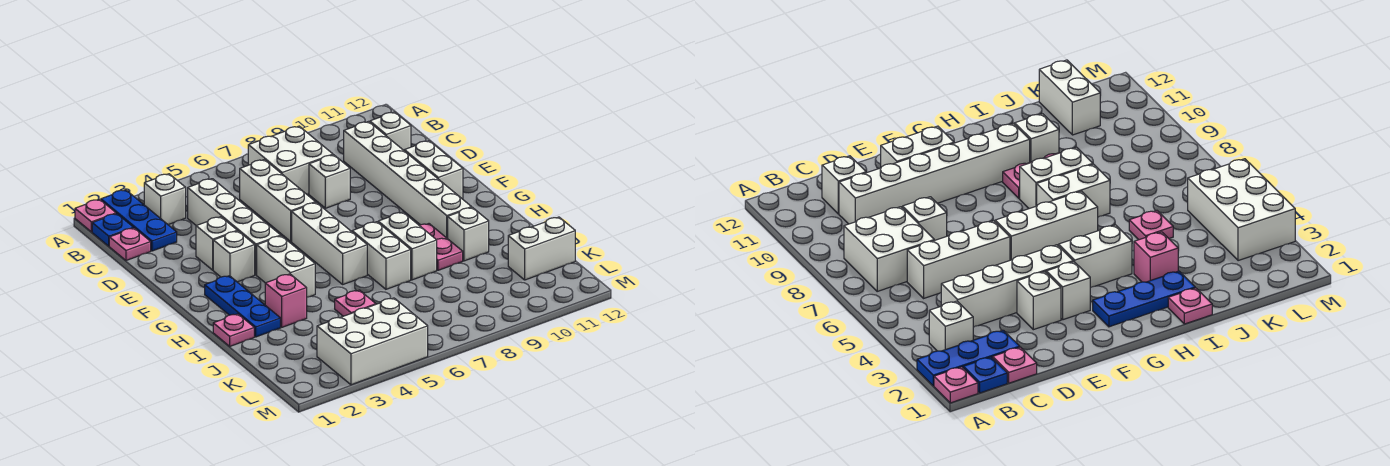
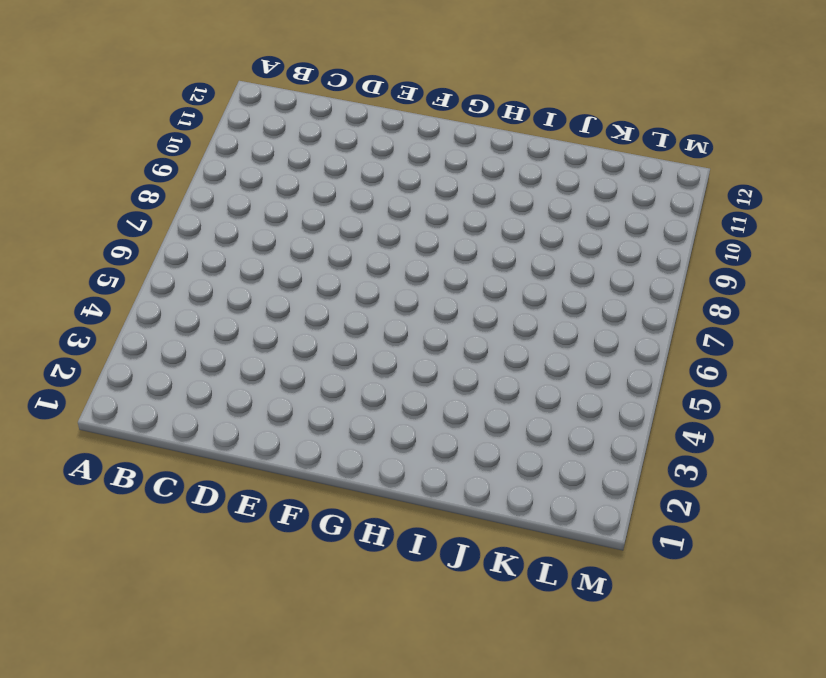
none -> pink plate A1 level 1
none -> blue plate A2:C2 level 1
none -> blue plate B1 level 1

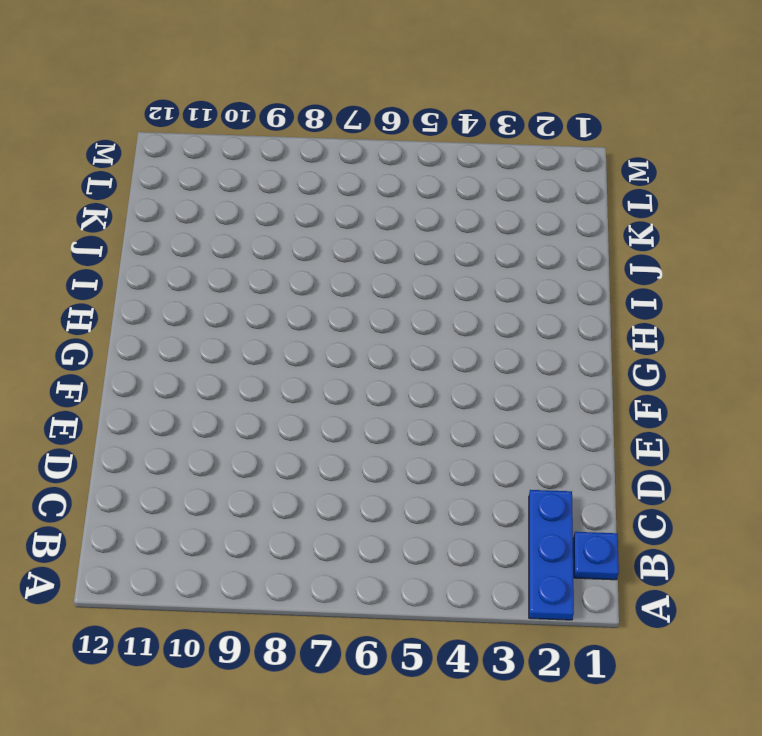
none -> pink plate A1 level 1
none -> white brick B3 level 1
none -> white brick B7:C8 level 1

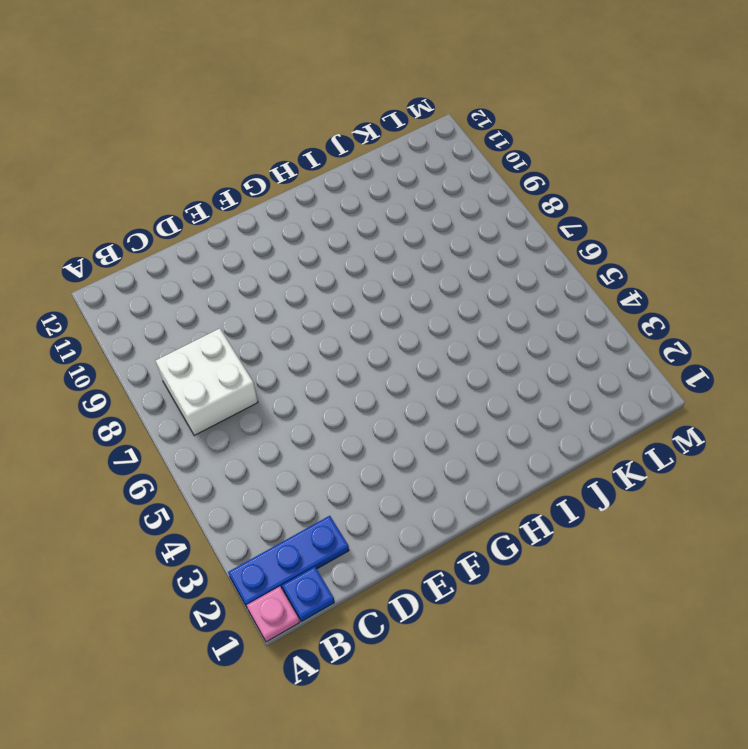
none -> white brick B3 level 1
none -> pink plate C1 level 1
none -> white brick C4:F4 level 1

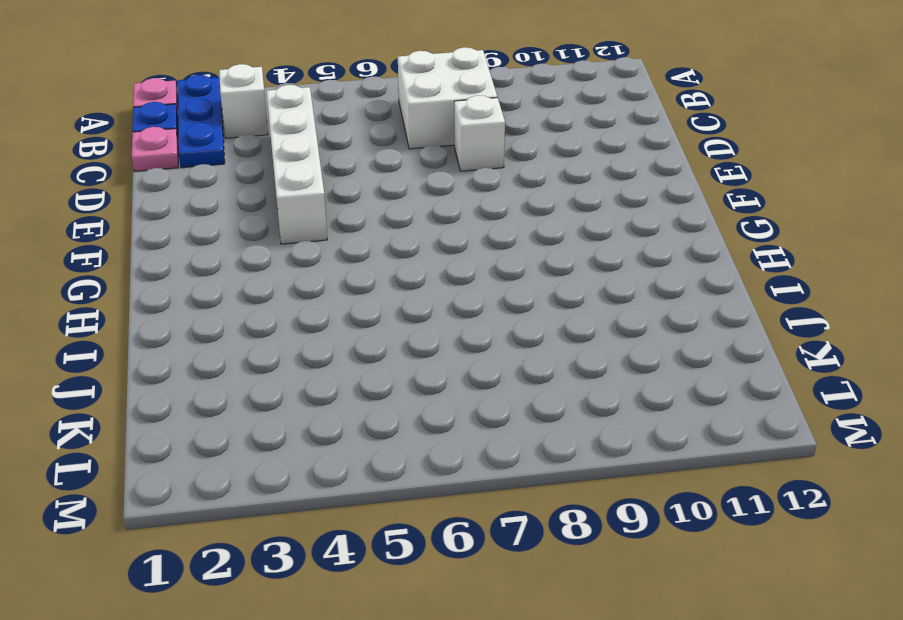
none -> white brick C6:E6 level 1
none -> white brick C10:H10 level 1
none -> white brick C11 level 1

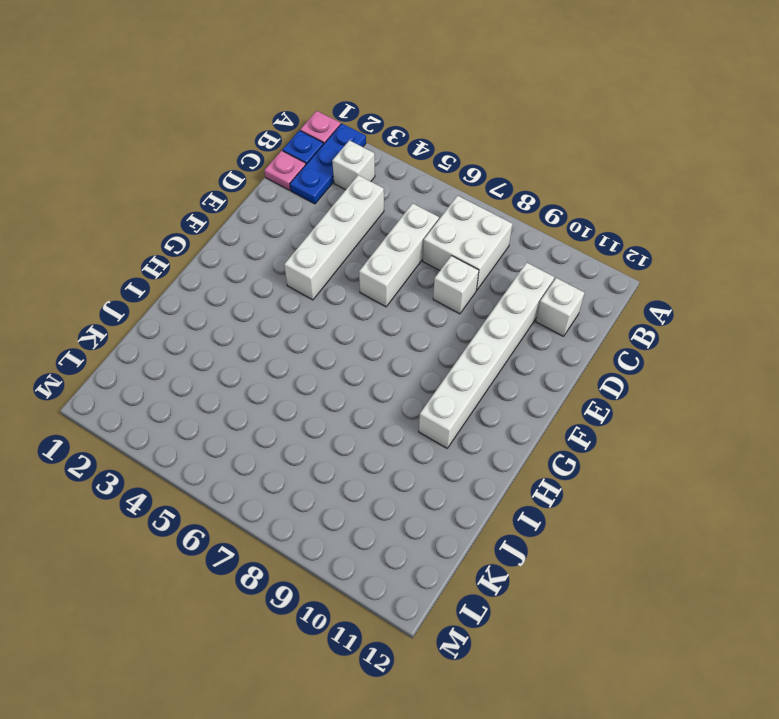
none -> white brick E3 level 1
none -> white brick E11:F11 level 1
none -> white brick F3 level 1

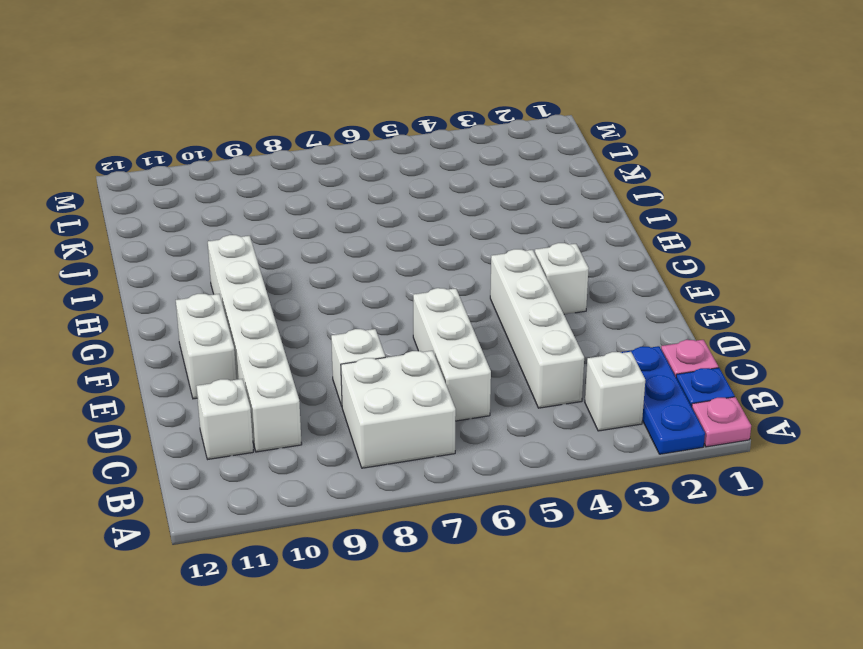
none -> white brick E3 level 1
none -> white brick F6:H6 level 1
none -> blue plate G2:I2 level 1

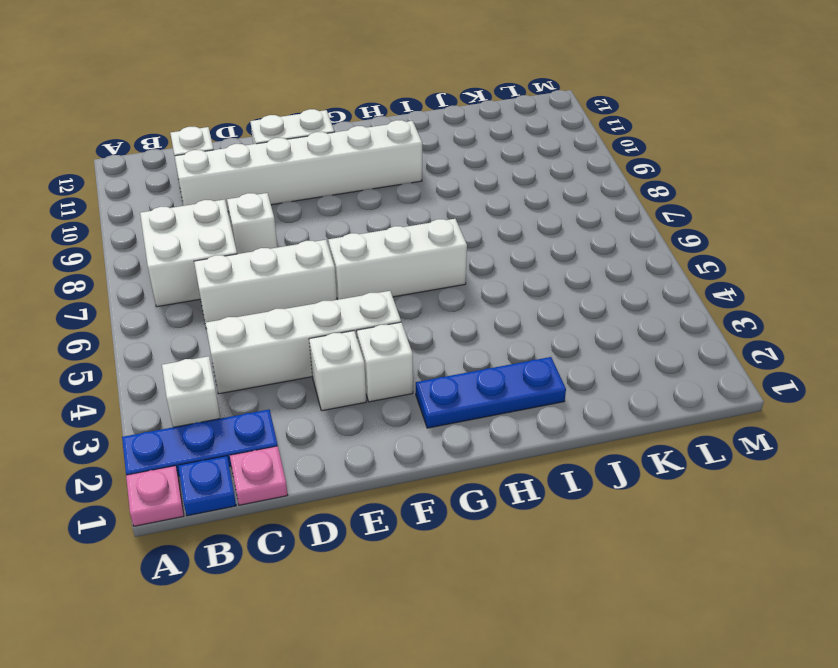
none -> white brick G4:H4 level 1
none -> white brick H7:I7 level 1
none -> white brick H8:I8 level 1

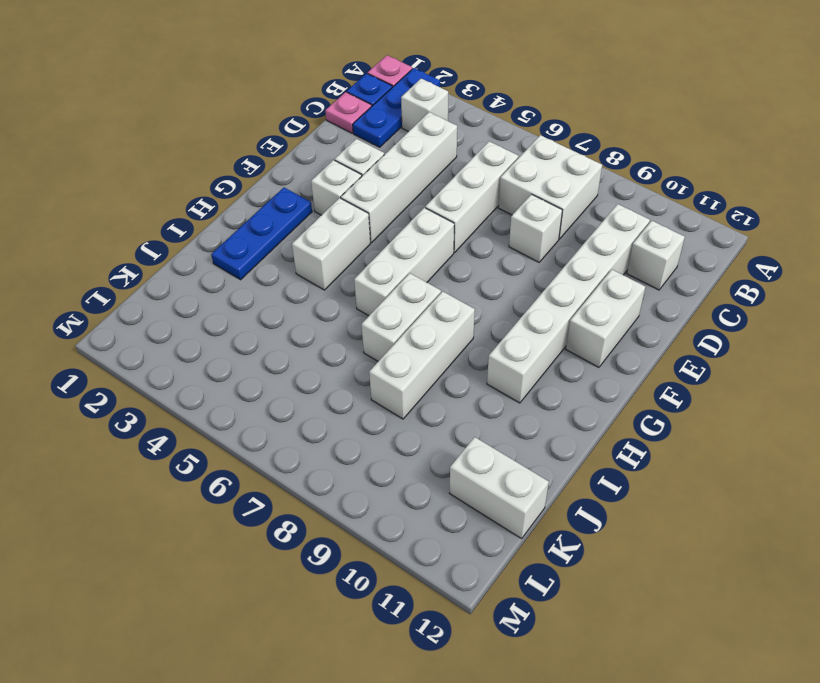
white brick H8:J8 level 1 -> white brick H8:I8 level 1
none -> pink plate H9:I9 level 1
none -> pink plate I1 level 1
none -> pink brick I3 level 1

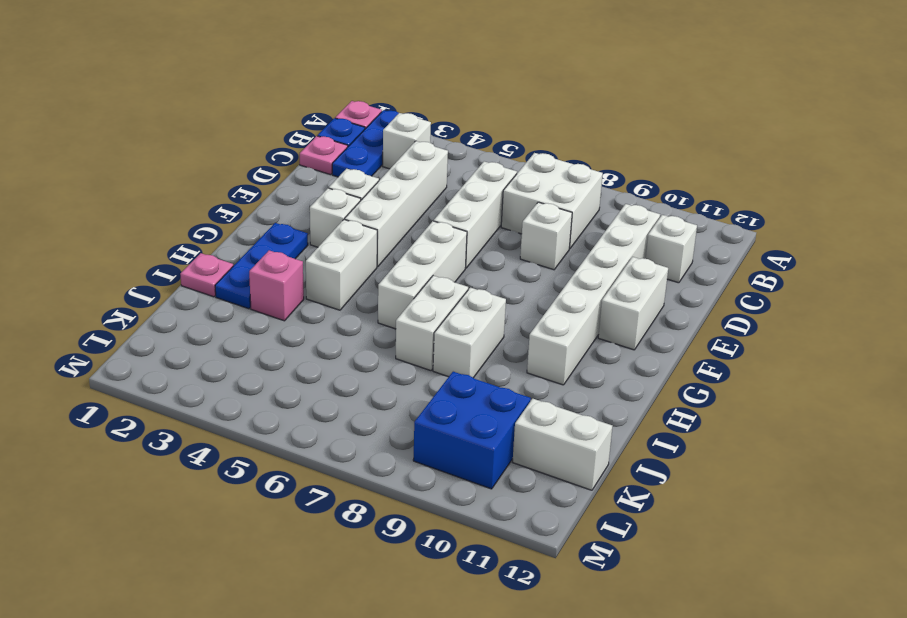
blue brick K9:L10 level 1 -> none
none -> pink plate H9:I9 level 1
none -> white brick I10 level 1
none -> pink plate J5 level 1

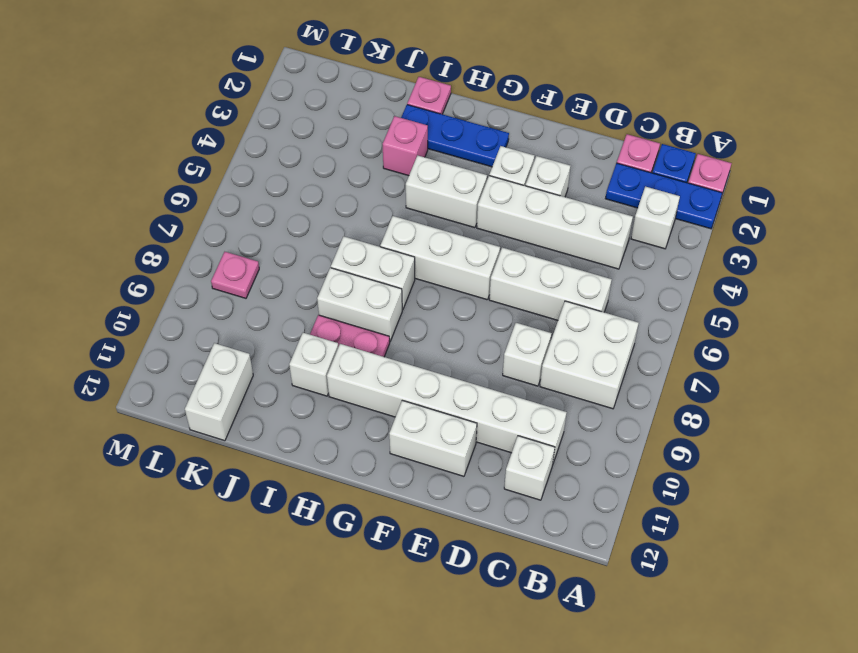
pink plate L8 level 1 -> pink plate J5 level 1
none -> white brick L3:M5 level 1

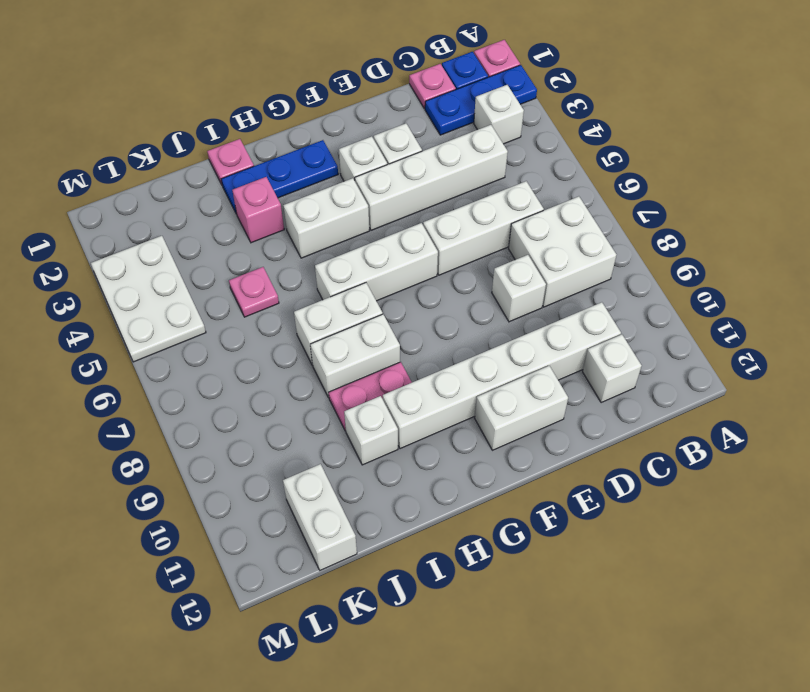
white plate L3:M5 level 1 -> white brick L3:M5 level 1

